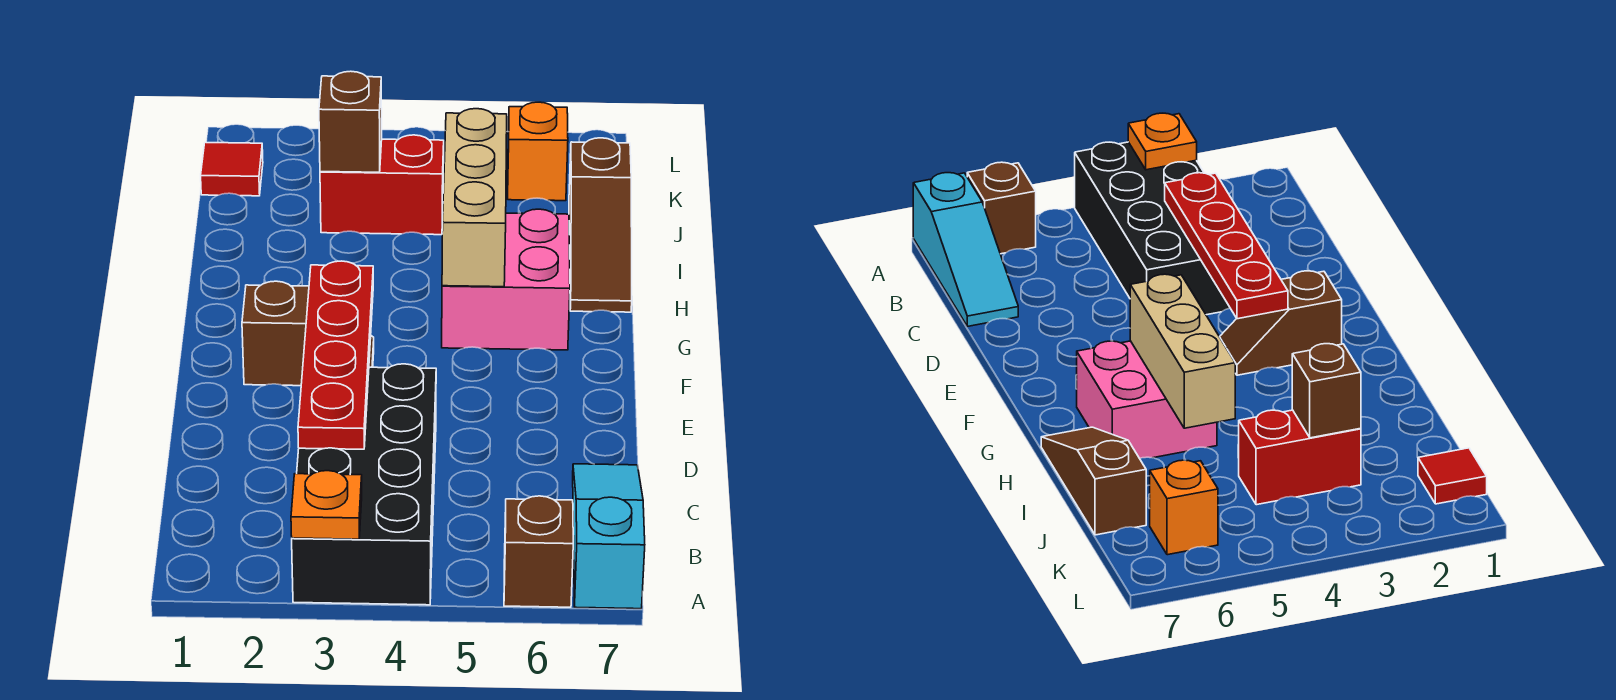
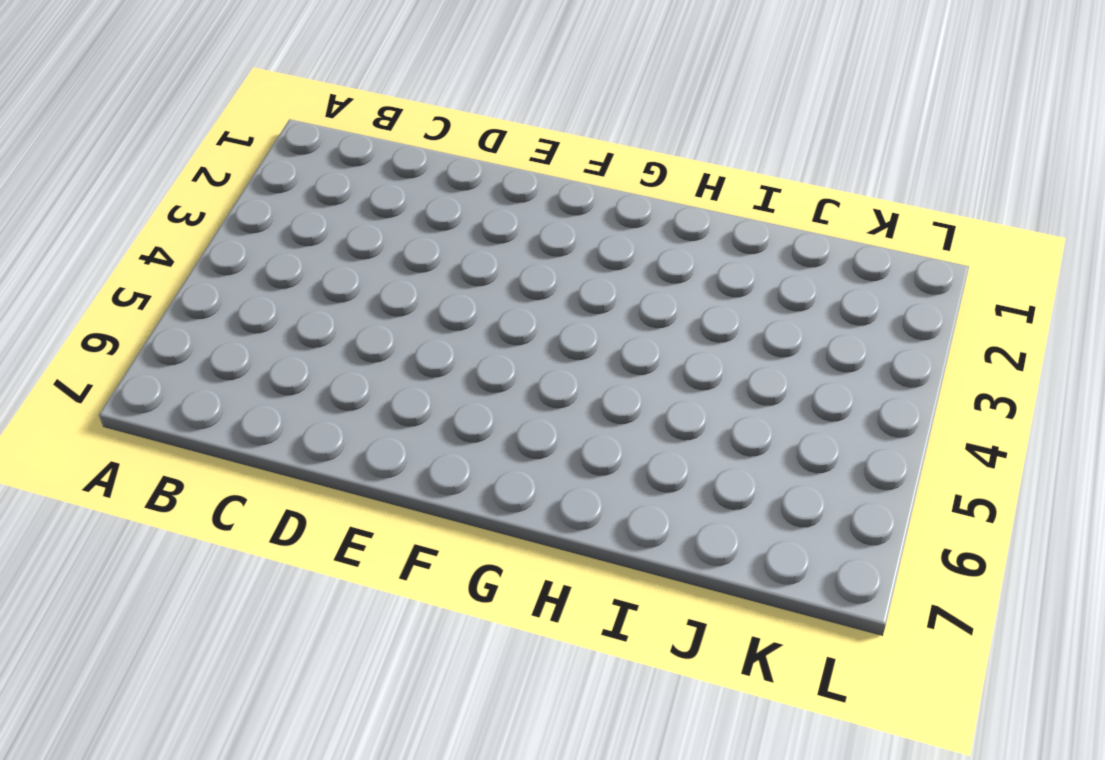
none -> black brick A3:D4 level 1
none -> brown brick A6 level 1
none -> cyan slope A7:C7 level 1 top A

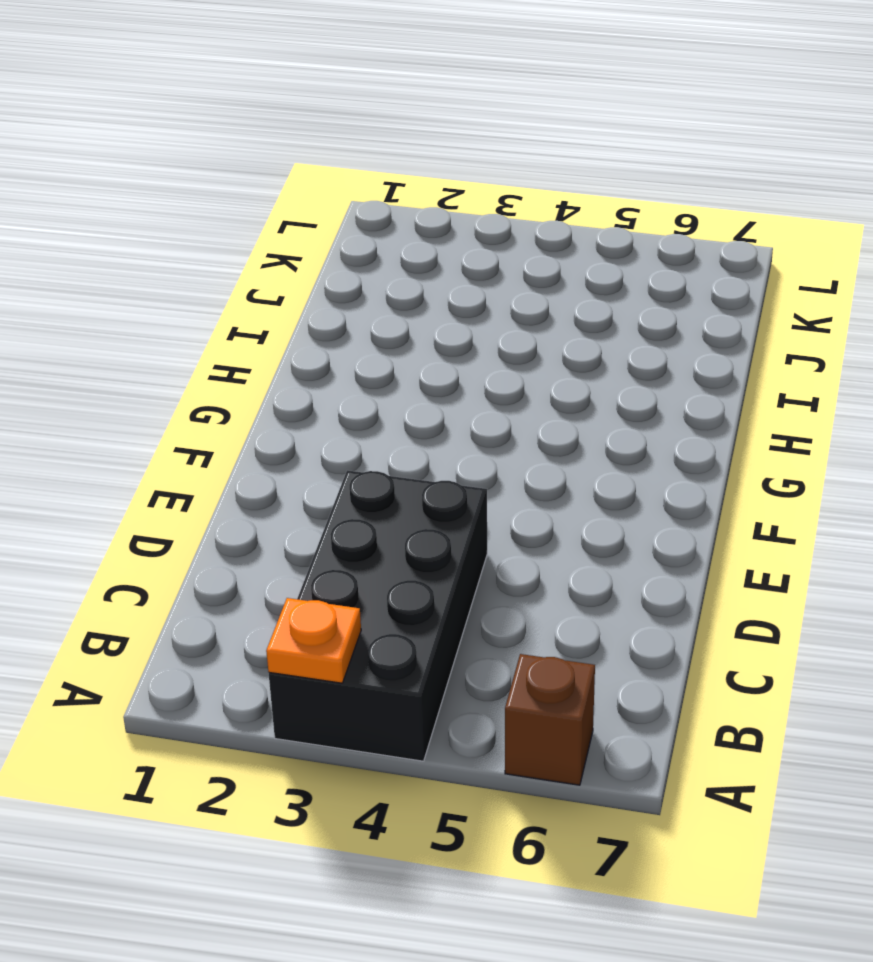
none -> cyan slope A7:C7 level 1 top A
none -> brown slope F2:F3 level 1 top 2
none -> pink brick G5:H6 level 1

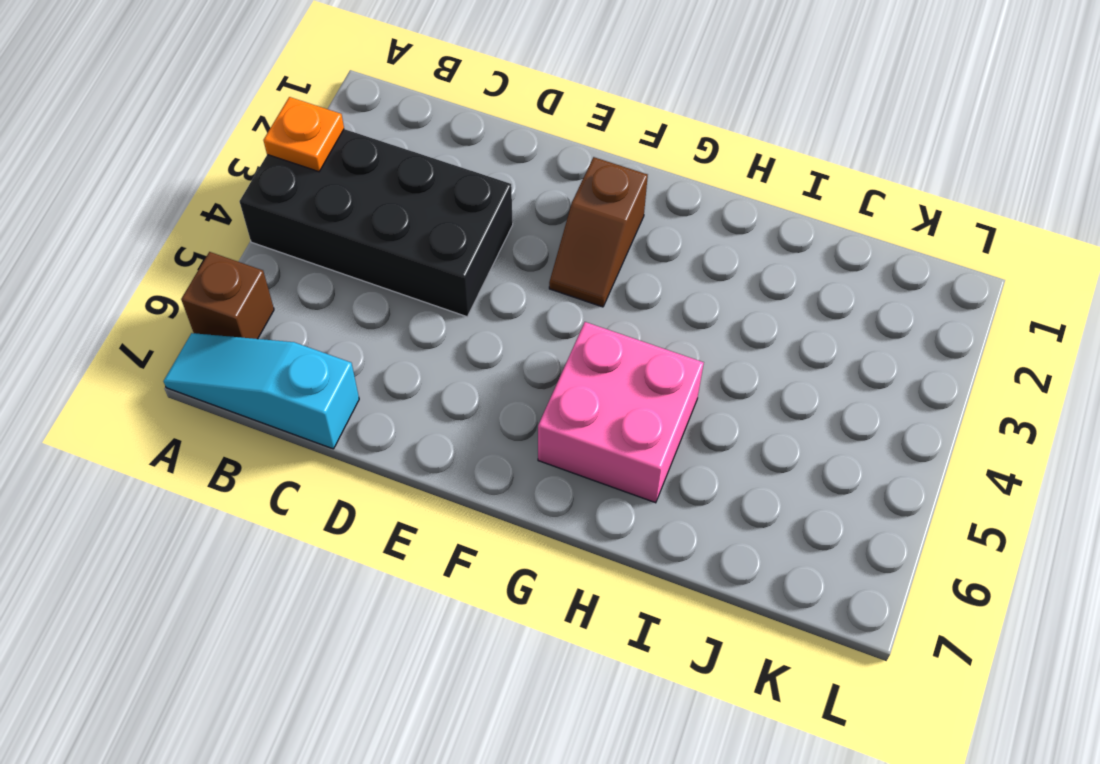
cyan slope A7:C7 level 1 top C -> cyan slope A7:C7 level 1 top A
none -> brown slope H7:J7 level 1 top J
none -> red brick J3:J4 level 1
none -> red tile K1 level 1

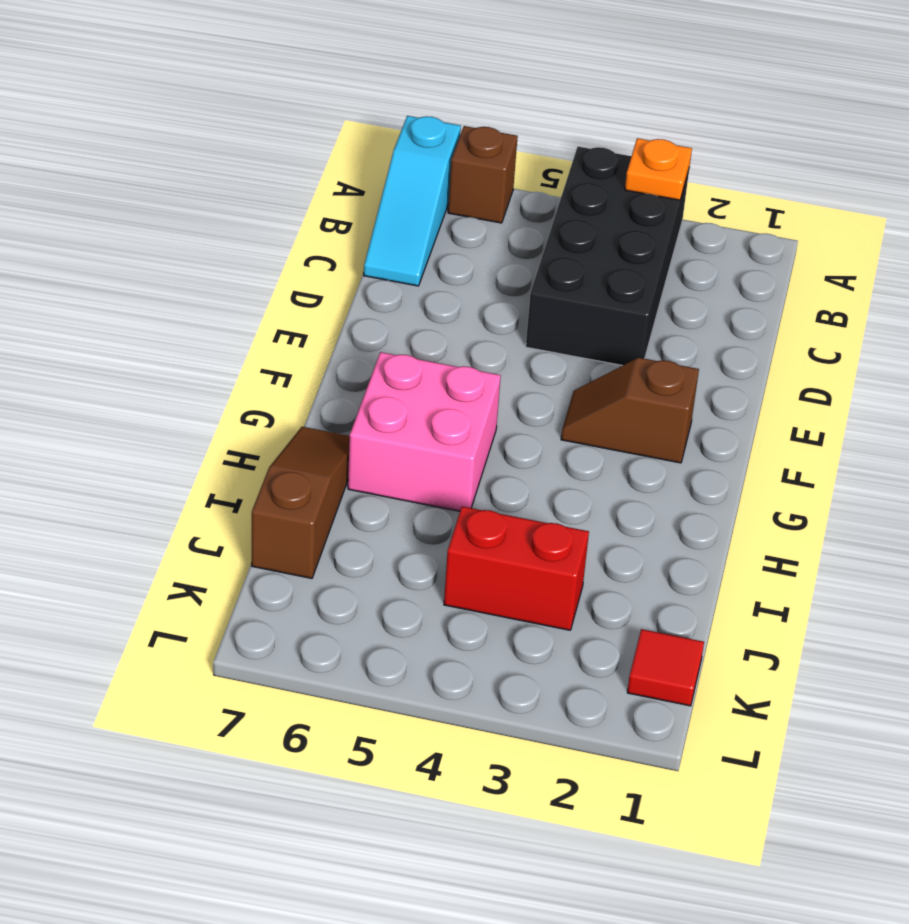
none -> orange brick K6 level 1
none -> red plate C3:F3 level 2
none -> tan brick G5:I5 level 2

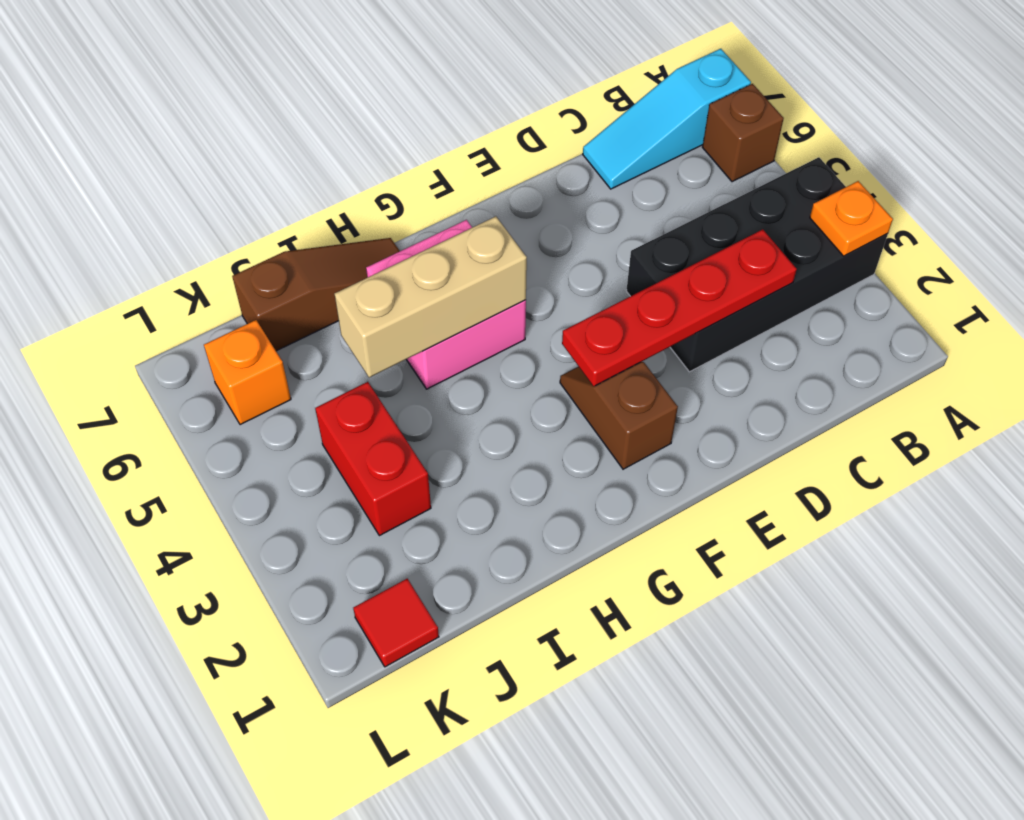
none -> brown brick J3 level 2

